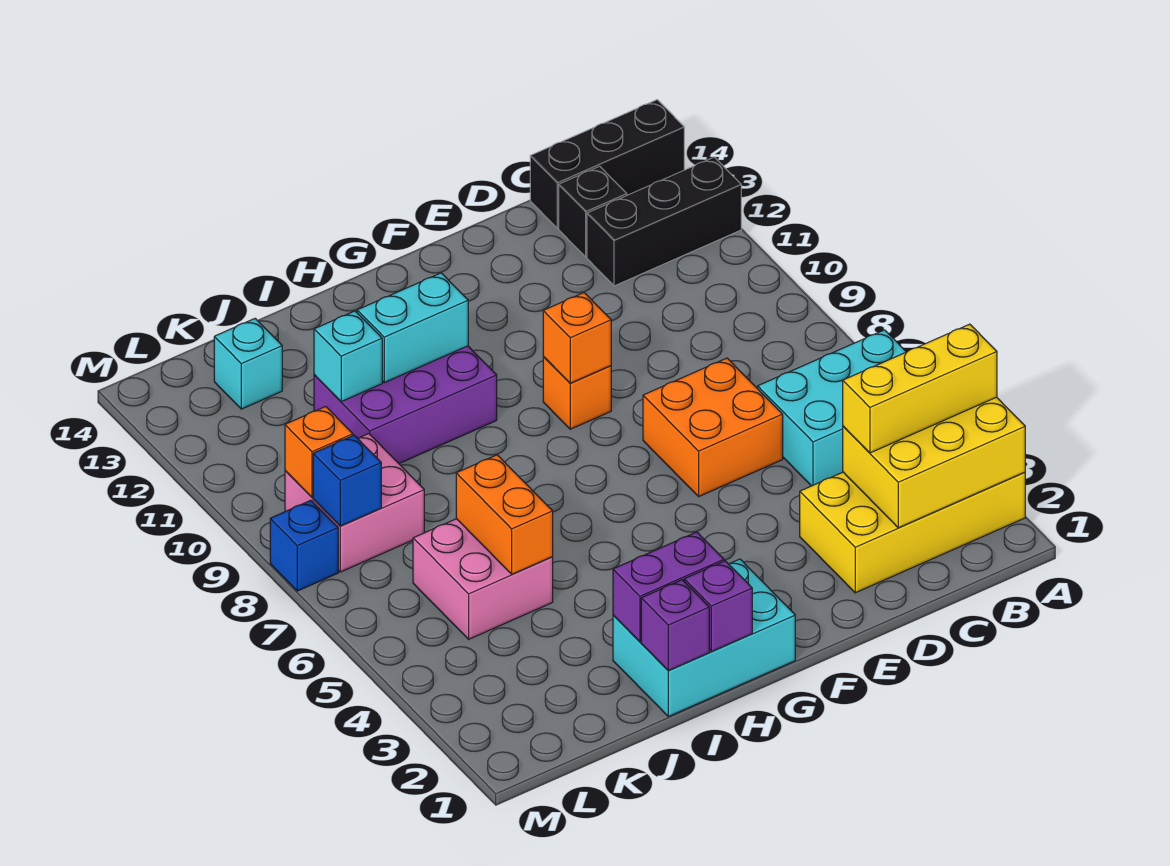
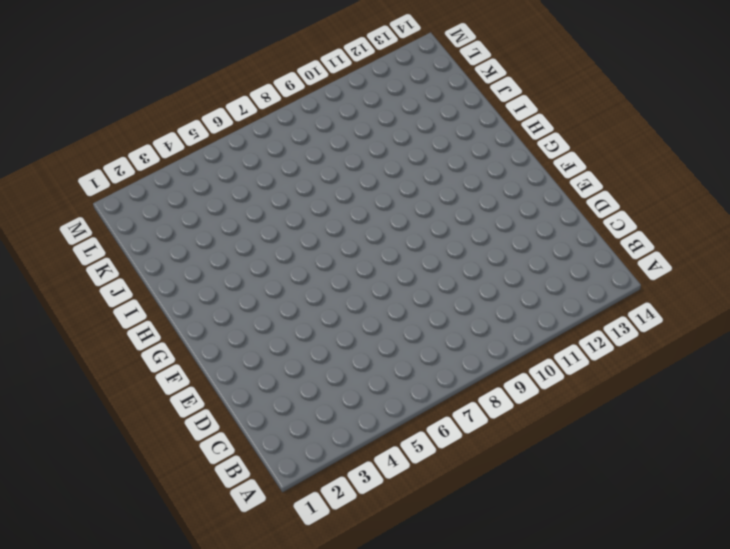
none -> yellow brick A2:D3 level 1
none -> cyan brick A5:C6 level 1
none -> black brick A12:C12 level 1

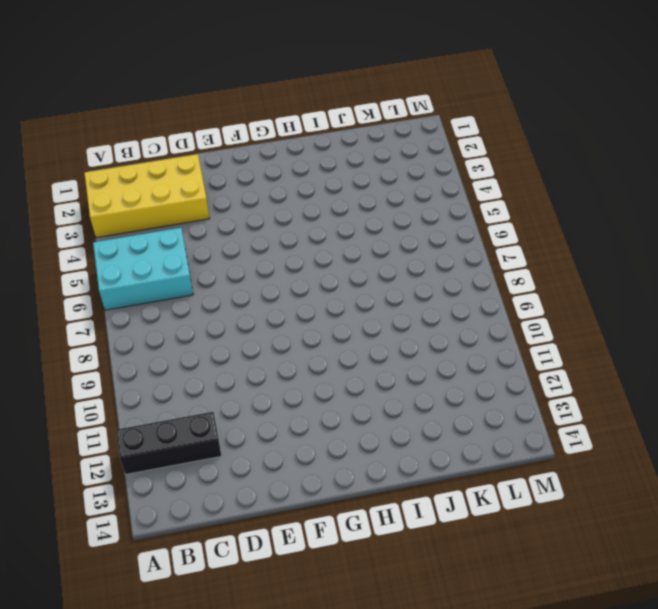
none -> black brick A14:C14 level 1
none -> black brick C13 level 1
none -> orange brick D6:E7 level 1

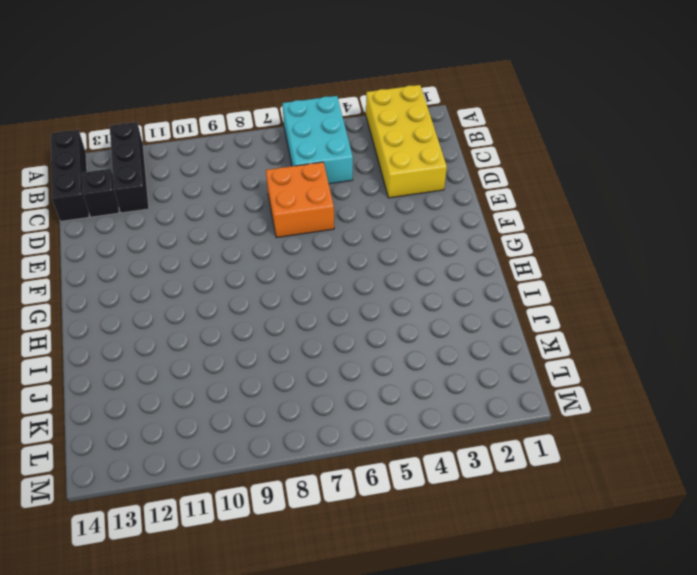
none -> orange brick F9 level 1
none -> cyan brick G1:I2 level 1
none -> purple brick H10:J11 level 1

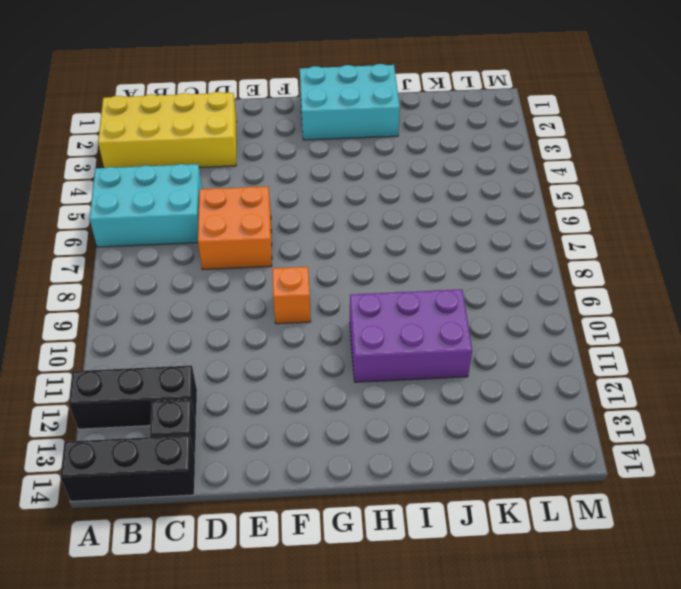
none -> pink brick J5:K6 level 1
none -> pink brick K8:L9 level 1
none -> cyan brick K13 level 1

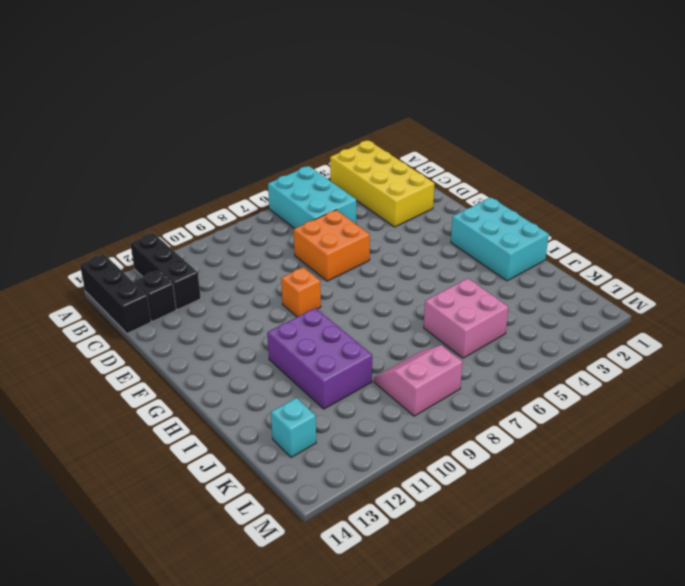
pink slope K8:L9 level 1 top L -> pink brick K8:L9 level 1
none -> blue brick M8 level 1
none -> yellow brick A2:C3 level 2
none -> orange brick F9 level 2

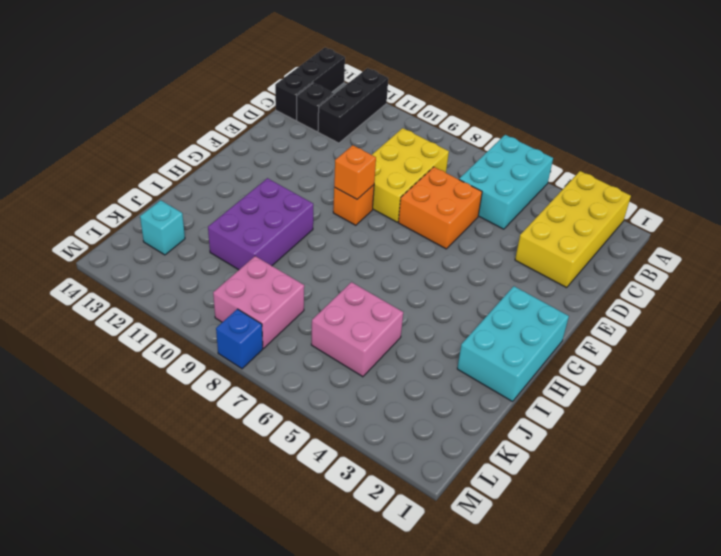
yellow brick C8:E9 level 1 -> yellow brick A2:C3 level 2
none -> purple brick H1 level 2
none -> purple brick H2:I2 level 2
none -> cyan brick H11:I11 level 2

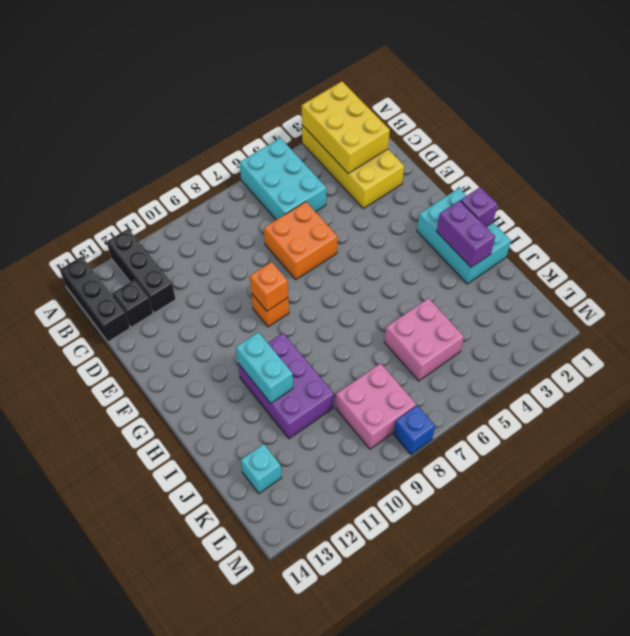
none -> purple brick I1 level 2
none -> orange brick J5:J6 level 2
none -> cyan brick J11 level 2

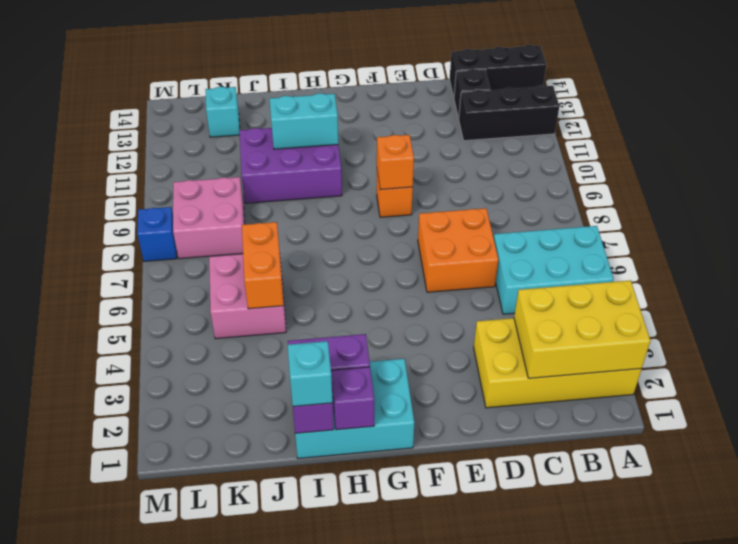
cyan brick I1 level 3 -> cyan brick J11 level 2
none -> blue brick L8 level 2
none -> orange brick L9 level 2
none -> yellow brick A3:C3 level 3

